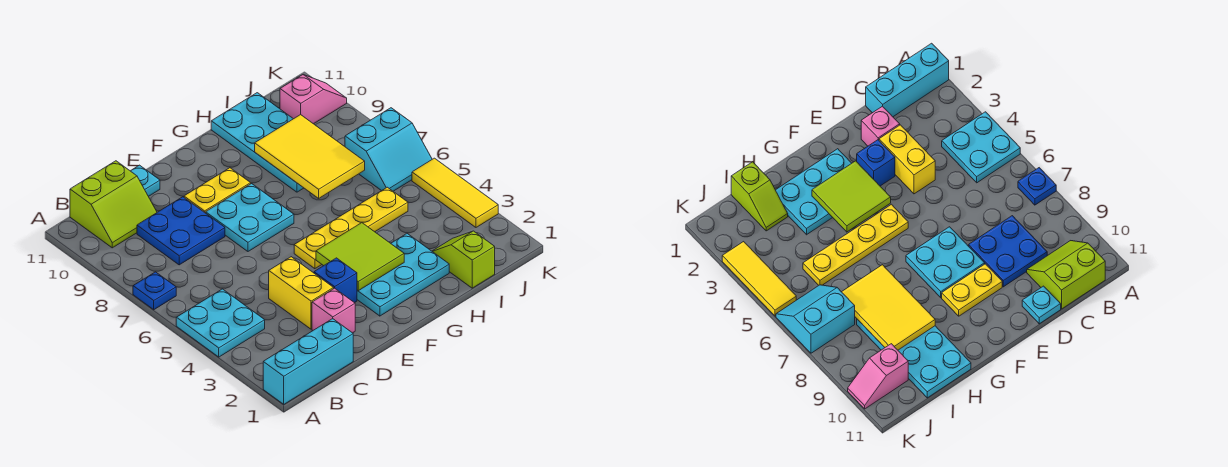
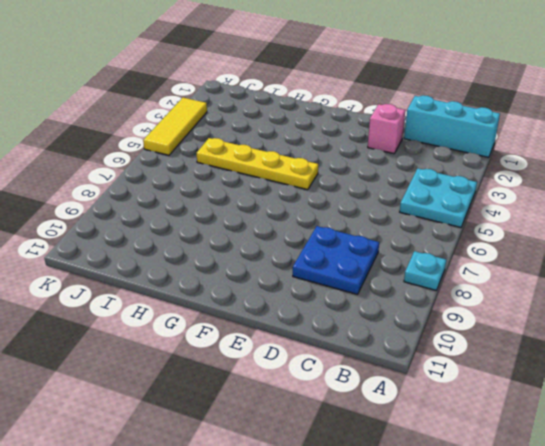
cyan plate A8 level 1 -> cyan plate D11 level 1
none -> blue plate A7 level 1
none -> lime slope B10:C11 level 1 top 11
none -> yellow brick D3:D4 level 1

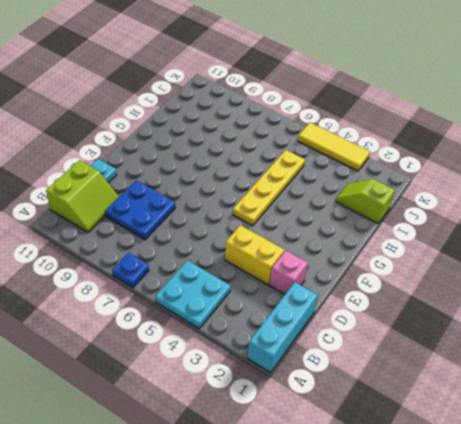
none -> blue brick E3 level 1
none -> cyan plate E7:F8 level 1
none -> yellow plate E9:F9 level 1

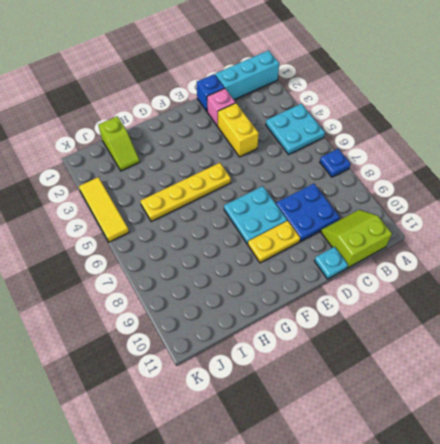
blue brick D1 level 1 -> blue brick E3 level 1
none -> cyan plate F2:H3 level 1
none -> cyan plate H8:I11 level 1
none -> cyan slope J6:K7 level 1 top 7

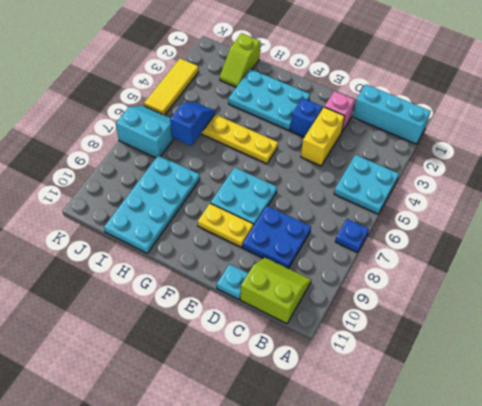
blue slope I5:I6 level 2 top 6 -> none
none -> pink slope J10:K10 level 1 top J
none -> lime tile F3:G4 level 2
none -> yellow tile H7:I9 level 2

